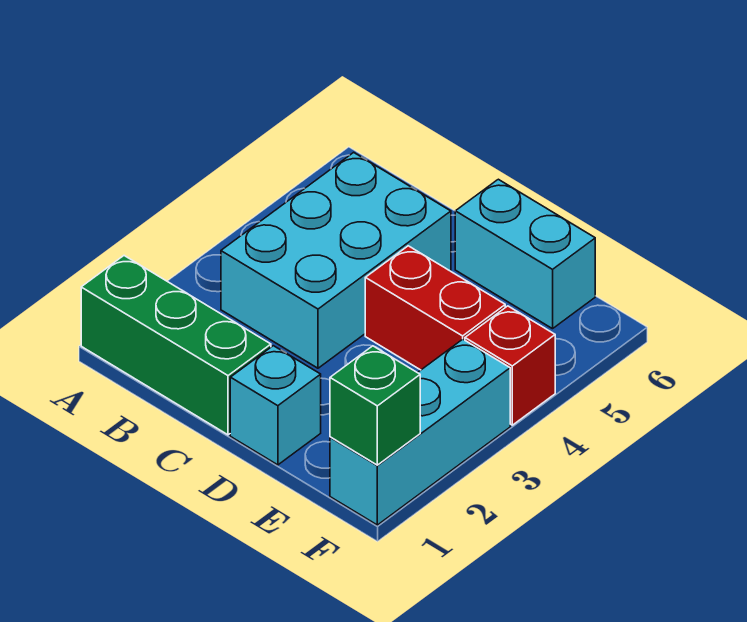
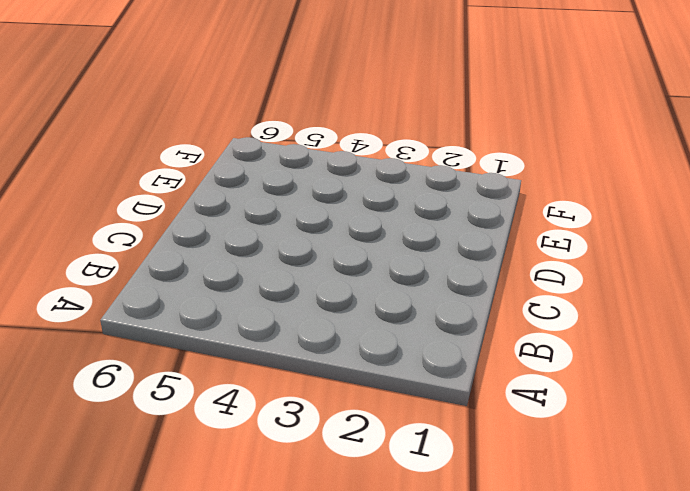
none -> green brick A1:C1 level 1
none -> cyan brick B3:C5 level 1

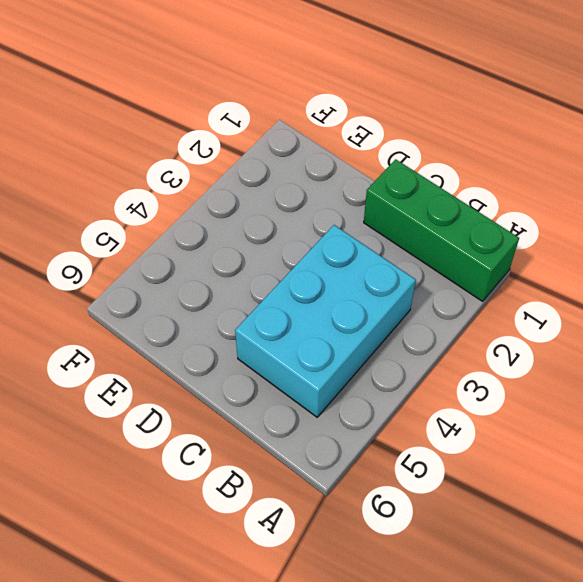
none -> cyan brick D1 level 1
none -> red brick D4:E4 level 1

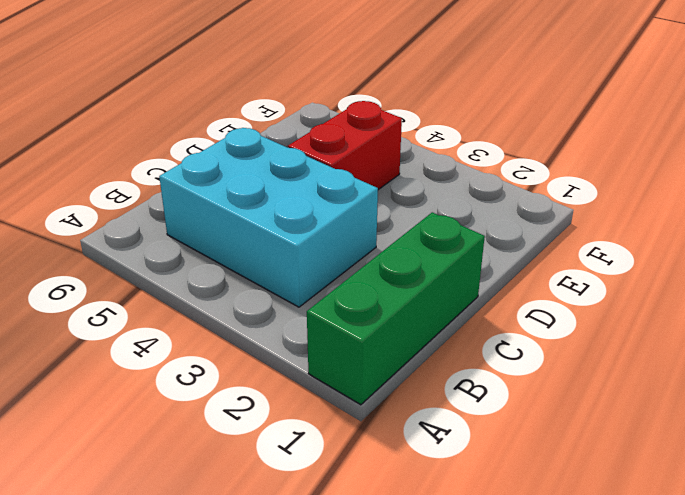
none -> cyan brick D1 level 1
none -> cyan brick D6:E6 level 1

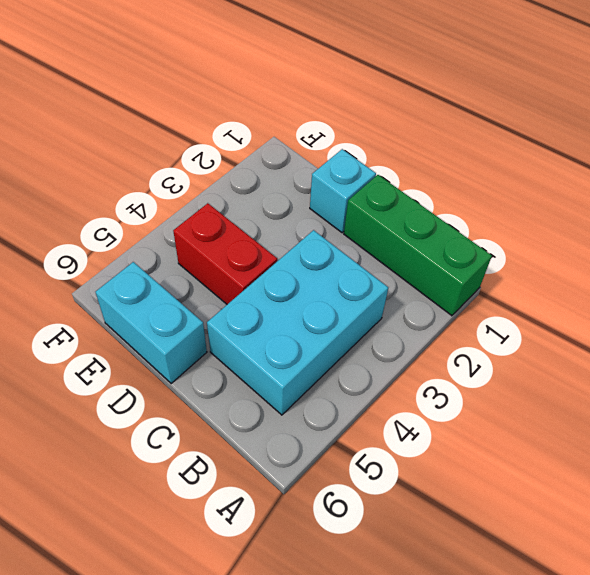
none -> cyan brick F1:F3 level 1
none -> red brick F4 level 1

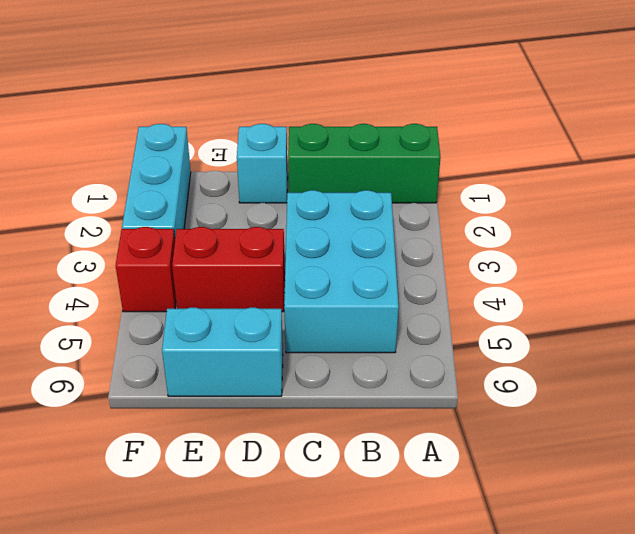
none -> green brick F1 level 2

